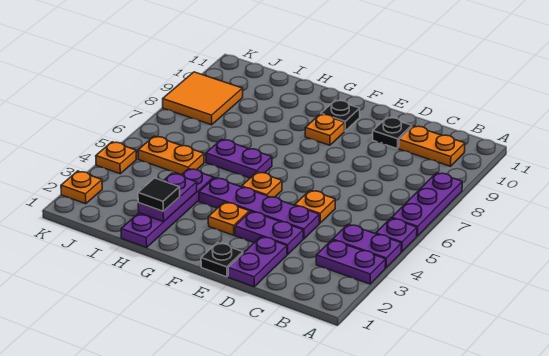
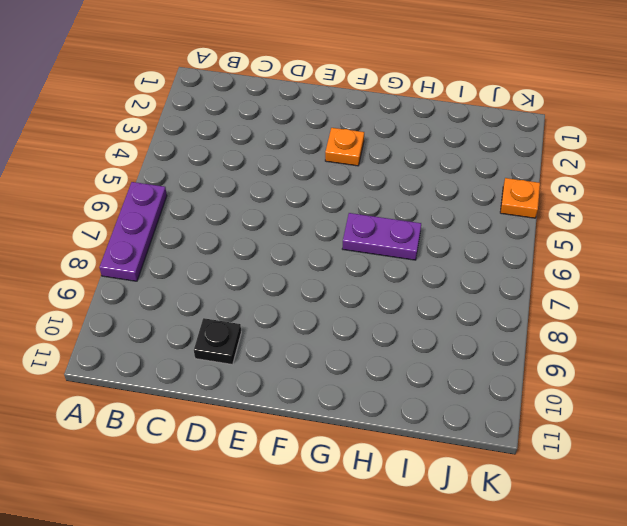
none -> purple plate A3:B3 level 1
none -> purple plate A4:B4 level 1
none -> purple plate A5 level 1

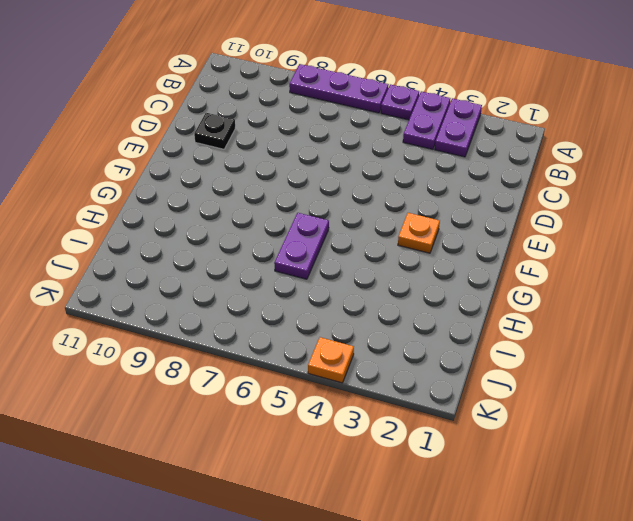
none -> orange plate B10:C10 level 1
none -> purple plate D1:D2 level 1
none -> purple plate D3:E3 level 1

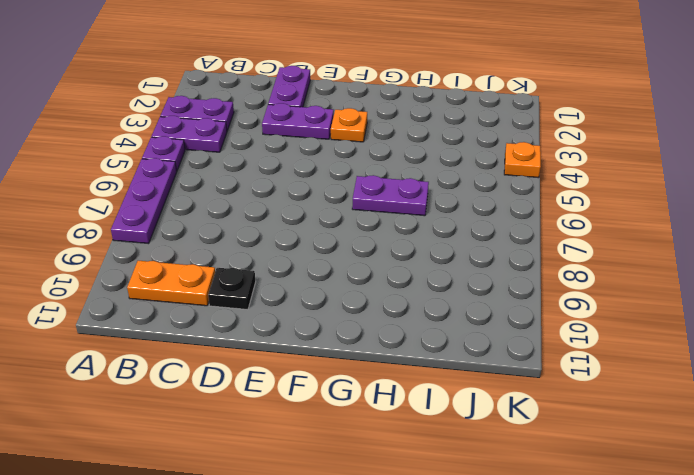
none -> purple plate D4:G4 level 1
none -> orange plate D5 level 1
none -> black plate E1 level 1

